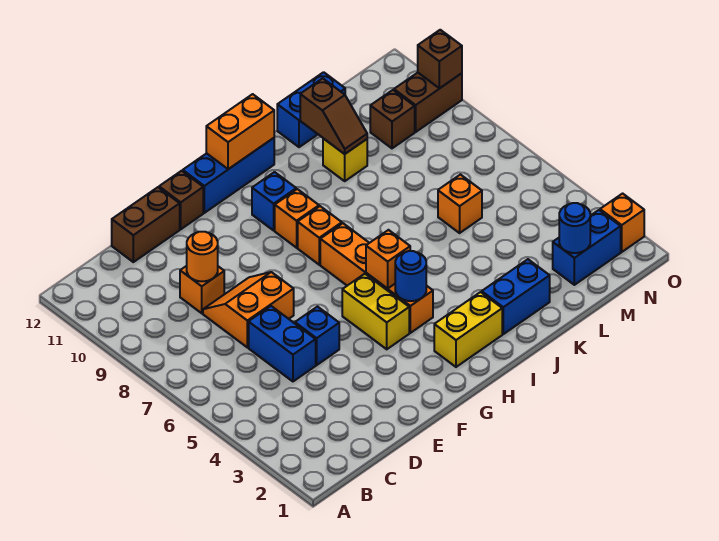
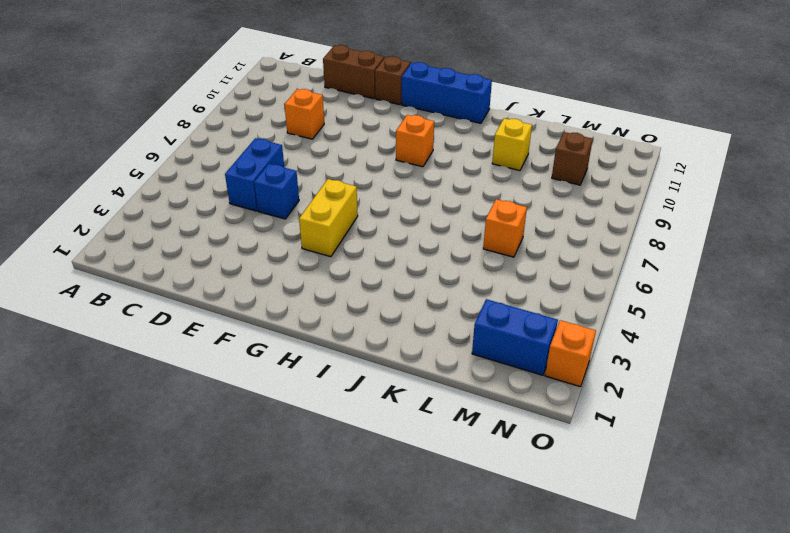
none -> orange slope D7:E8 level 1 top 7
none -> yellow brick H2:I2 level 1
none -> orange brick H4:H7 level 1

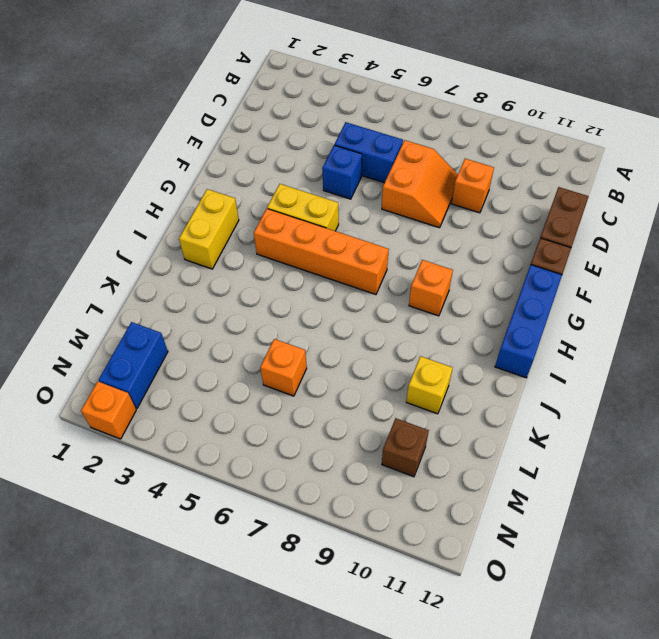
none -> orange brick H8 level 1
none -> blue brick H10 level 1
none -> blue brick J2:K2 level 1

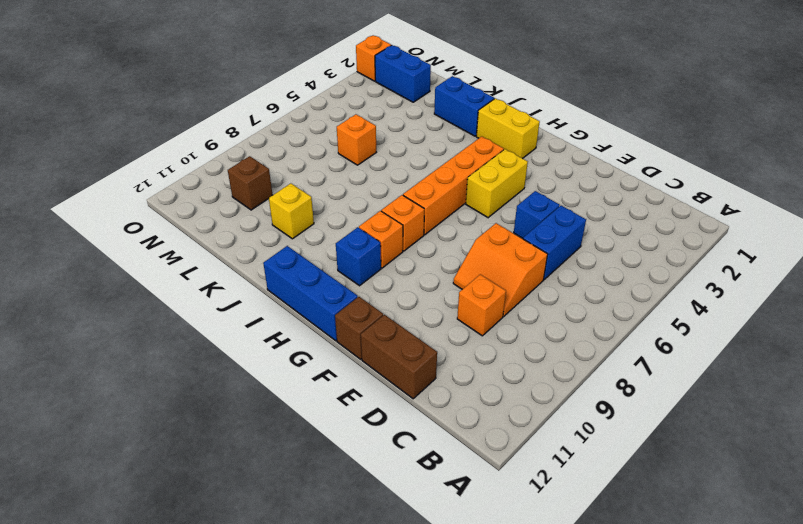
none -> blue brick K12:L12 level 1
none -> brown brick N10:O10 level 1
none -> orange round brick D9 level 2

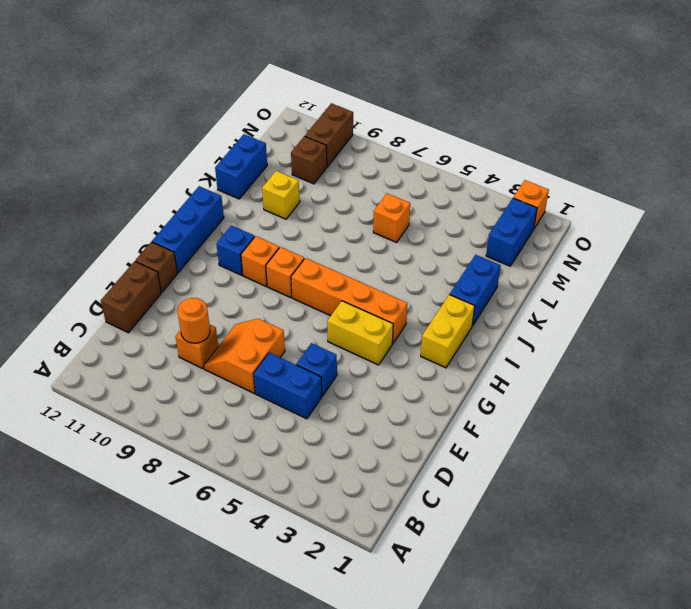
none -> blue round brick H4 level 2
none -> orange brick H5 level 2
none -> orange brick H12:I12 level 2

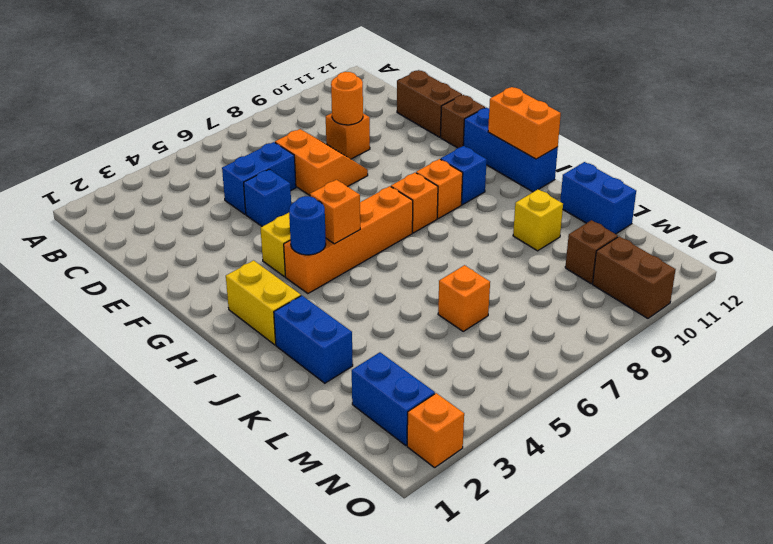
none -> brown slope K10:K11 level 2 top 11
none -> blue round brick M2 level 2
none -> brown brick O10 level 2

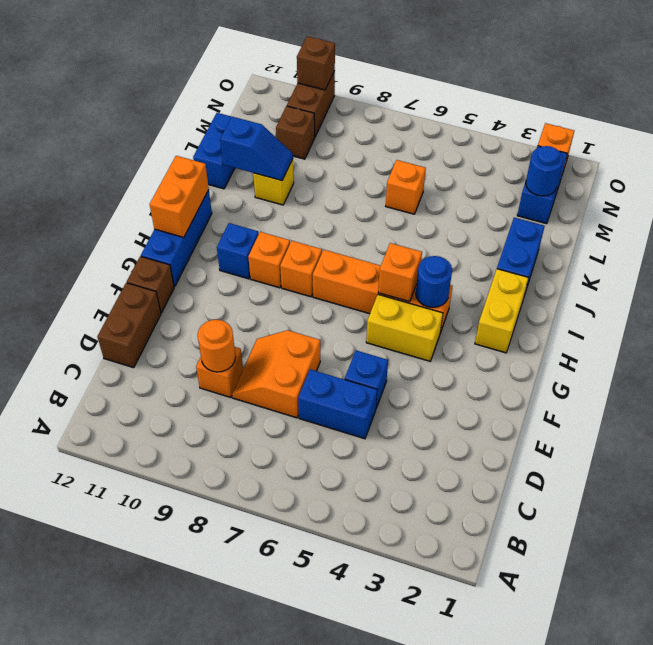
blue slope K10:K11 level 2 top 11 -> brown slope K10:K11 level 2 top 11

